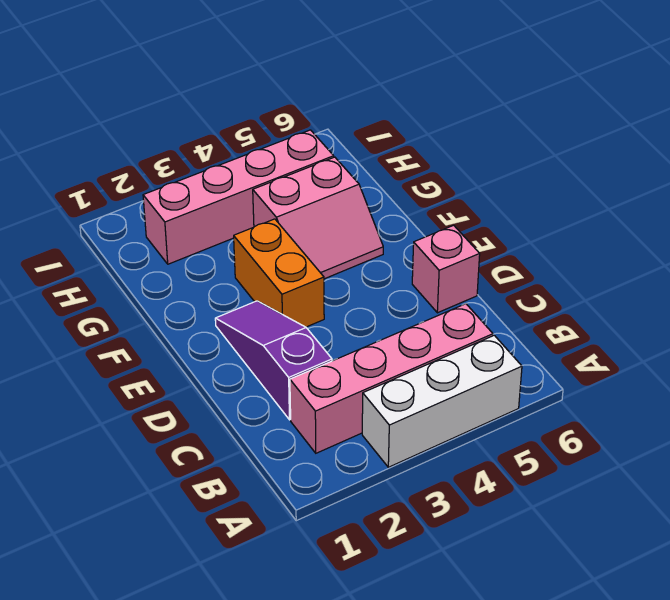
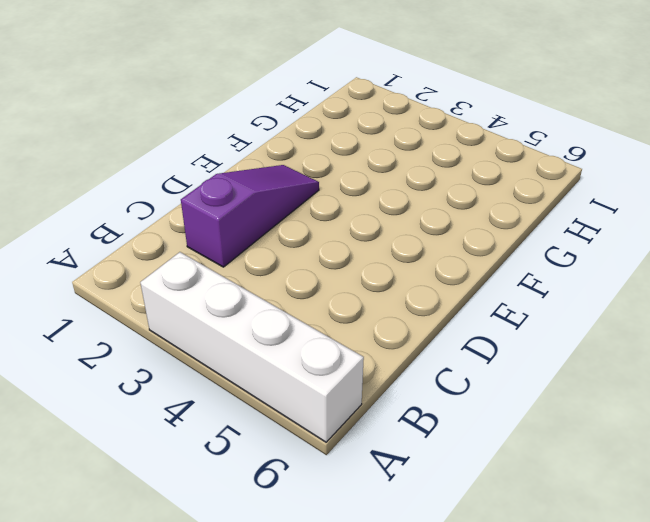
white brick A3:A6 level 1 -> white brick A3:A5 level 1
none -> pink brick B2:B5 level 1
none -> pink brick D6 level 1

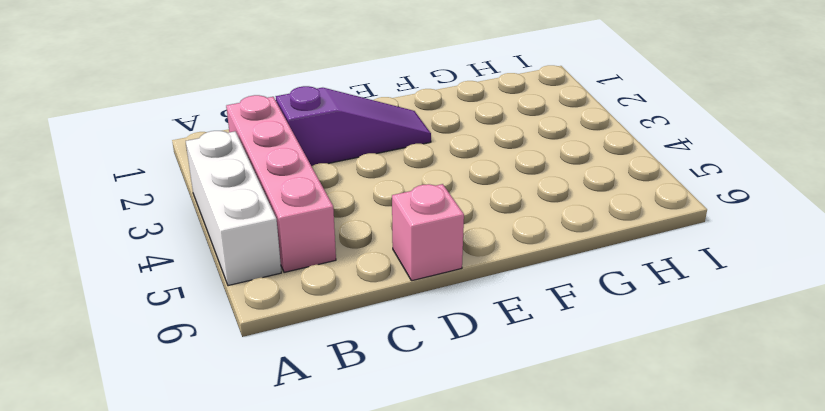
none -> orange brick E3:F3 level 1
none -> pink slope F4:G5 level 1 top G

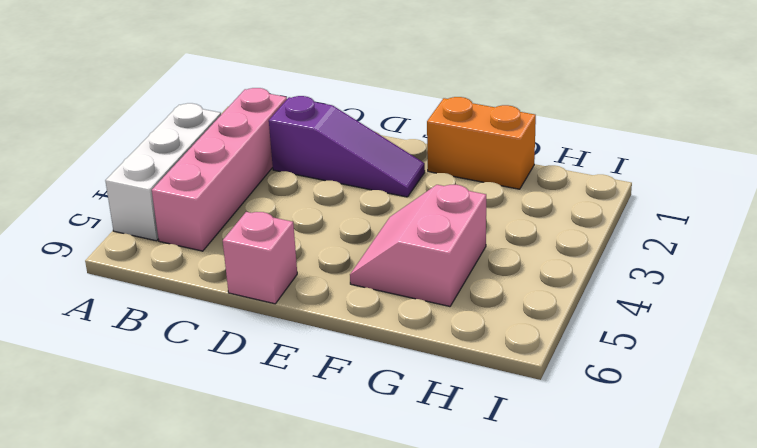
orange brick F1:G1 level 1 -> orange brick E3:F3 level 1
none -> pink brick H2:H5 level 1

